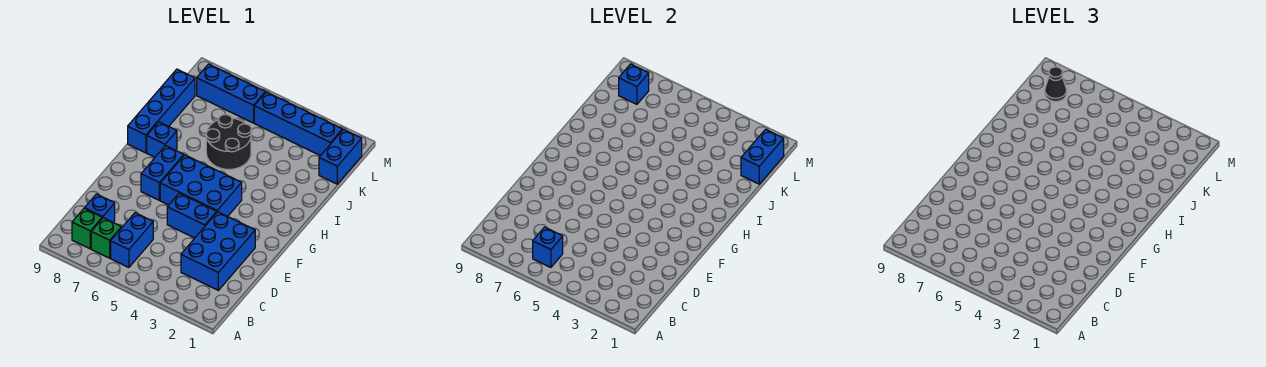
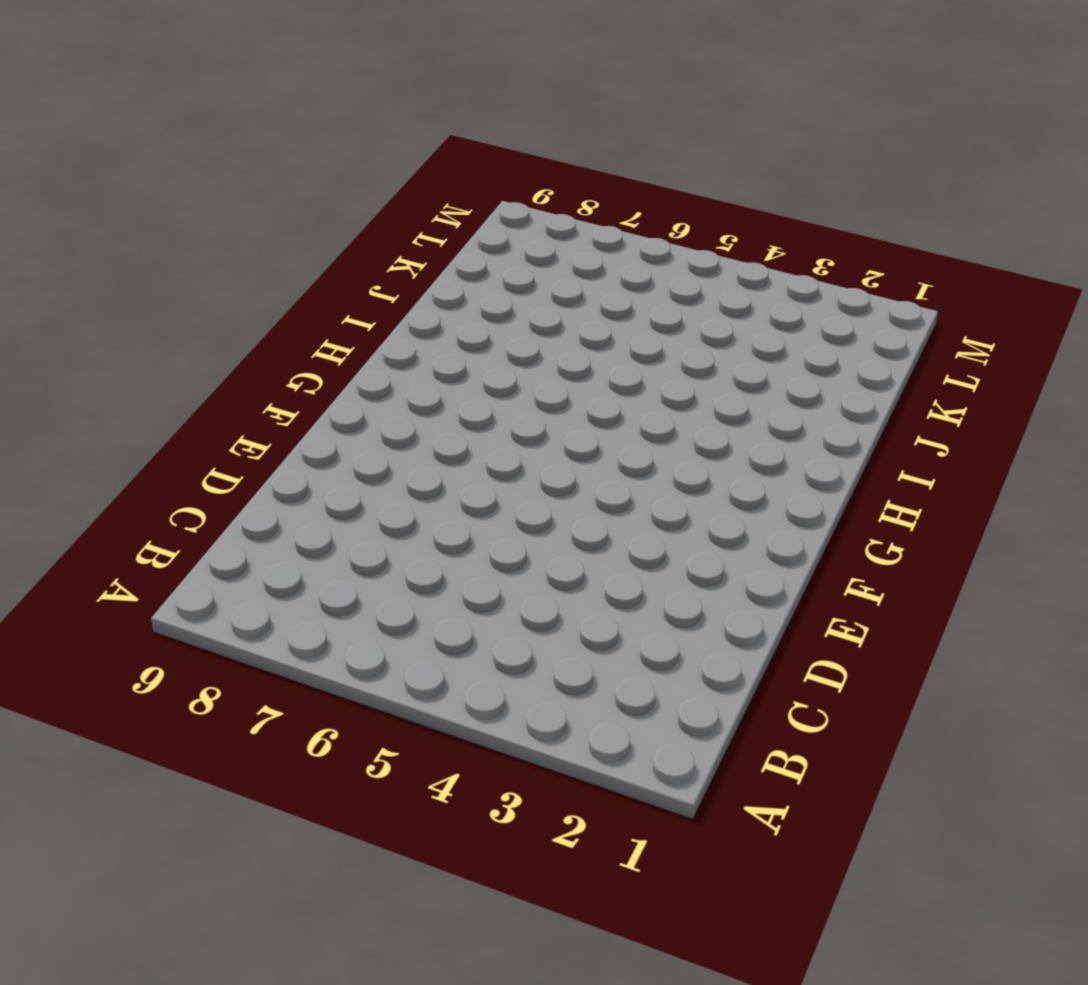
none -> blue brick B6:C6 level 1
none -> green brick B7 level 1
none -> green brick B8 level 1

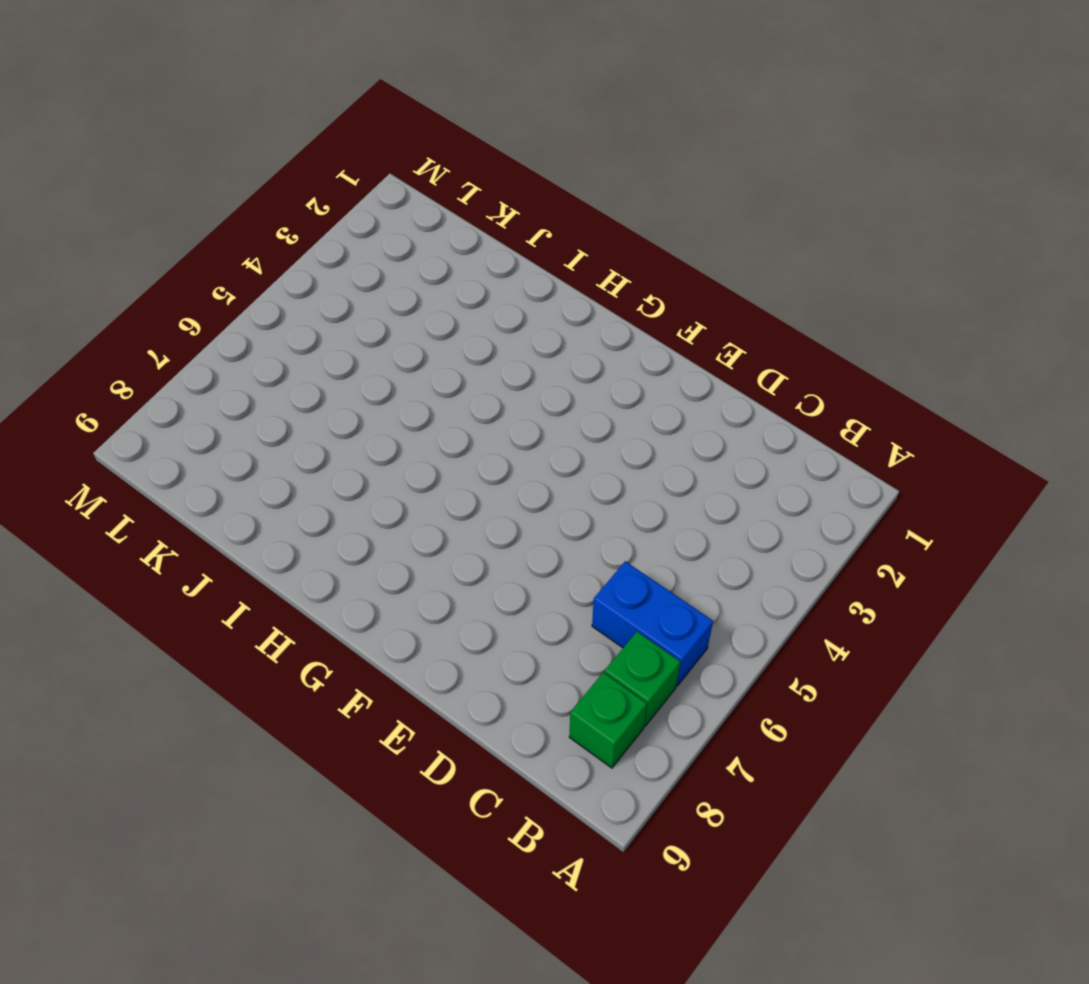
none -> blue brick C2:E3 level 1
none -> blue brick C8 level 1
none -> blue brick E4:E5 level 1

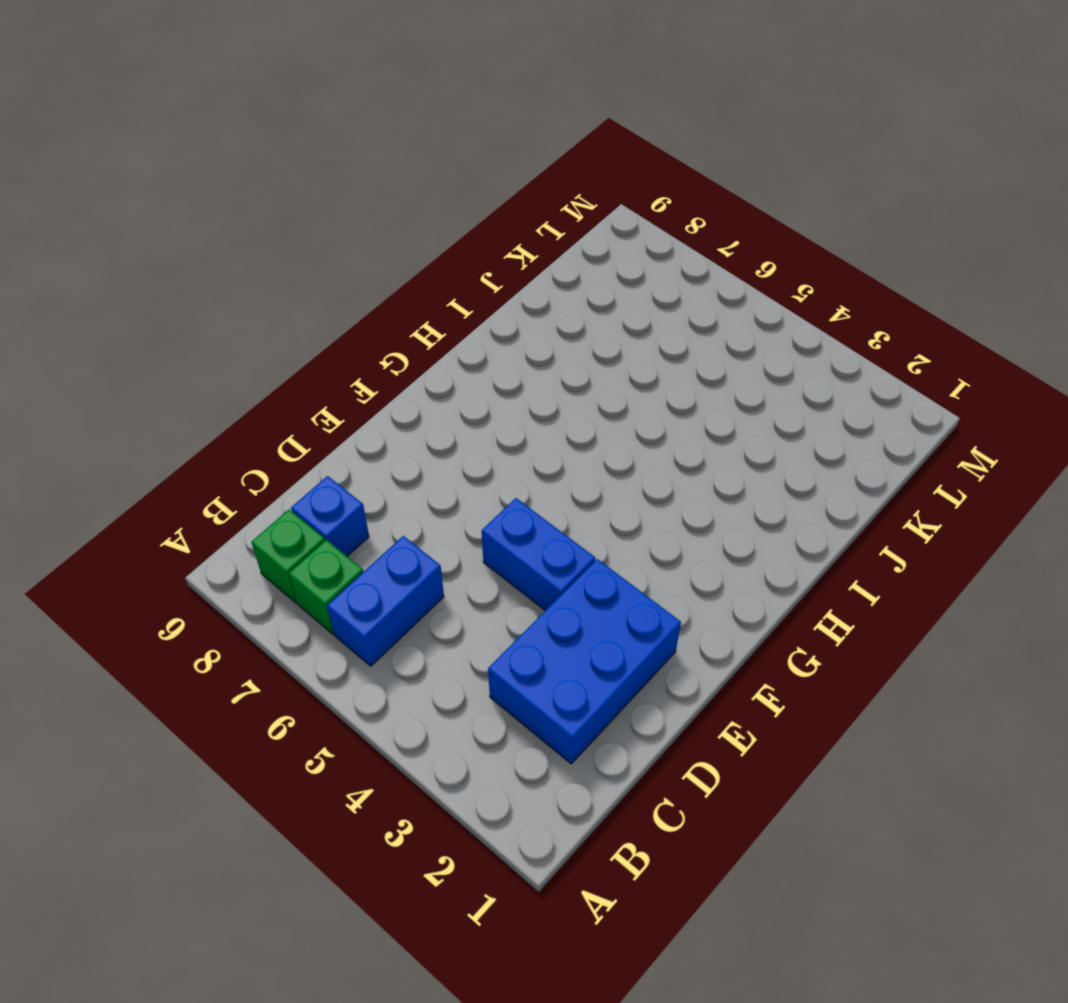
none -> blue brick F4:G6 level 1
none -> blue brick F7:G7 level 1
none -> blue brick H8 level 1

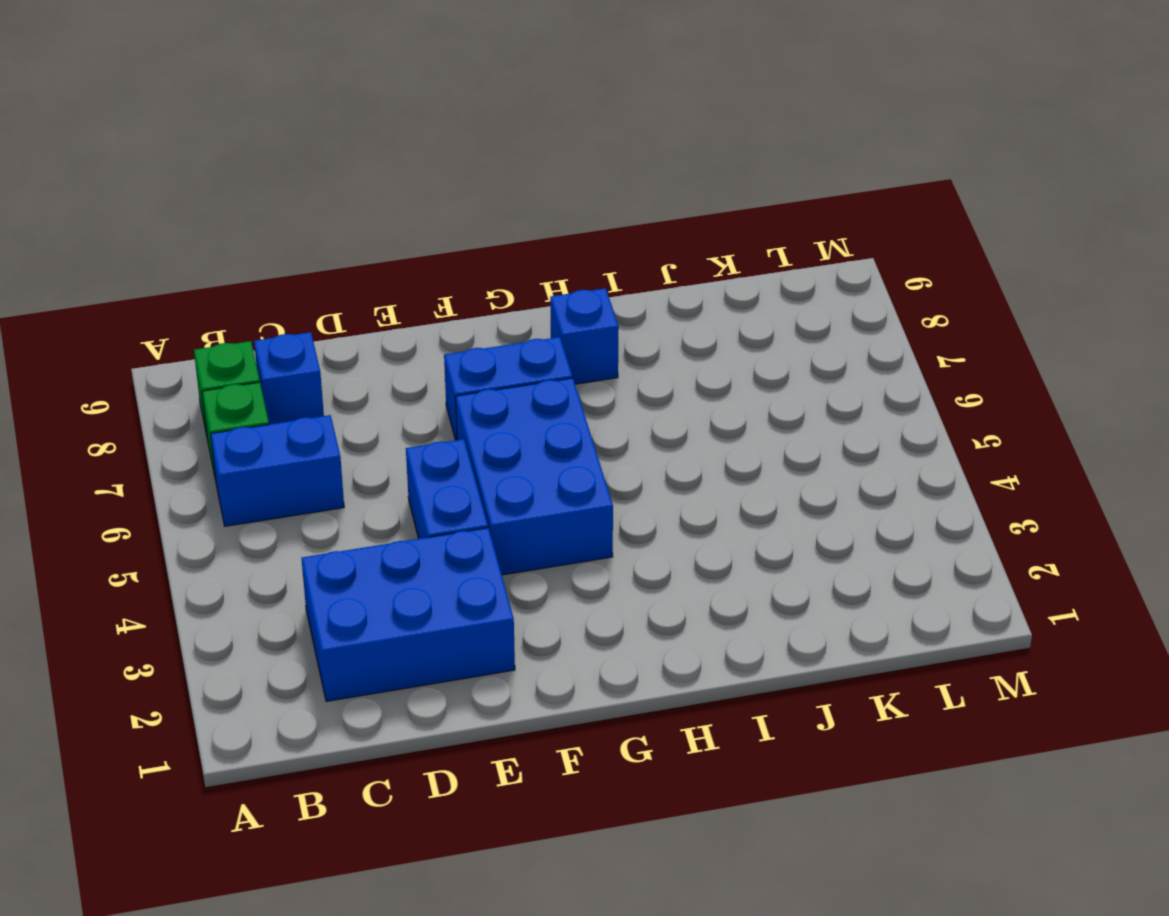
none -> blue brick H9:K9 level 1
none -> black round brick I5:J6 level 1
none -> blue brick K1:L1 level 1

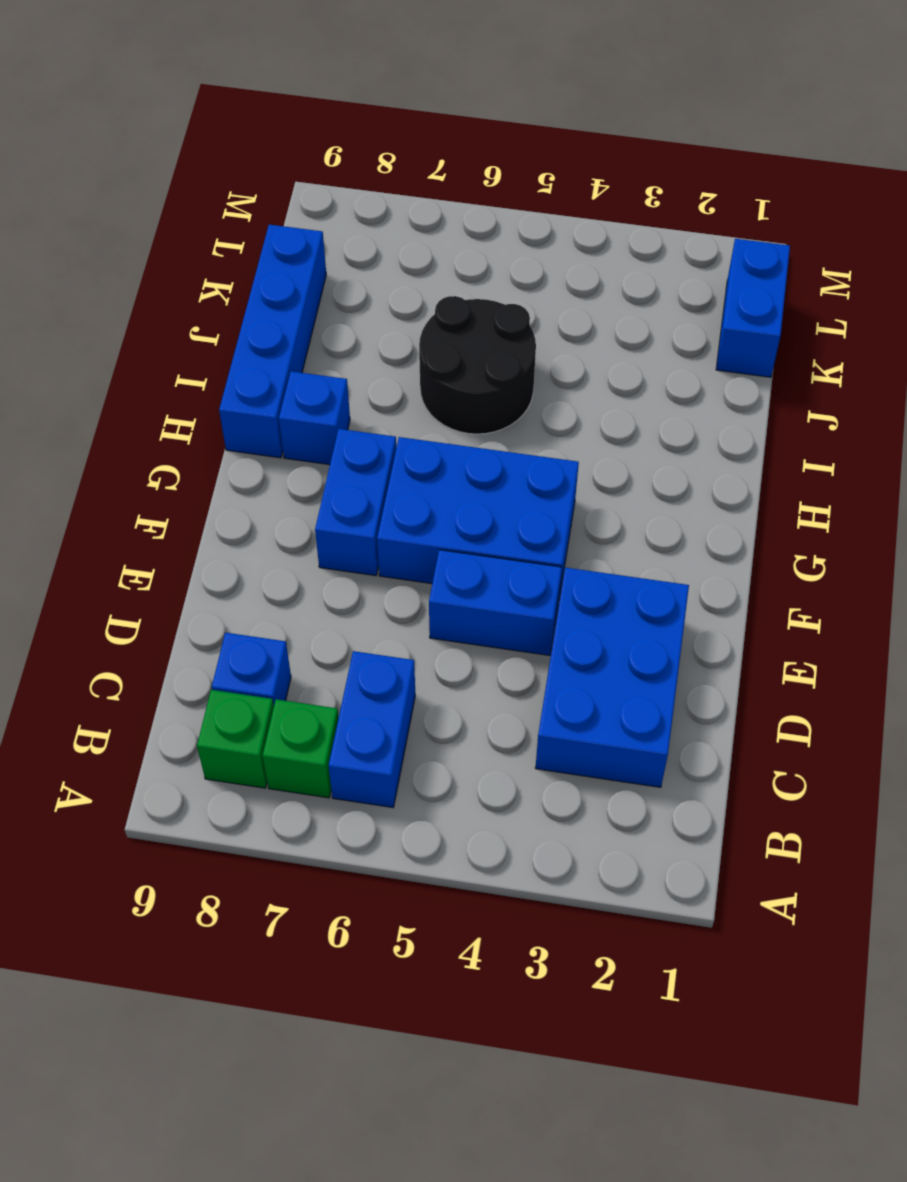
none -> blue brick L2:L5 level 1
none -> blue brick L6:L8 level 1
none -> blue brick B6 level 2

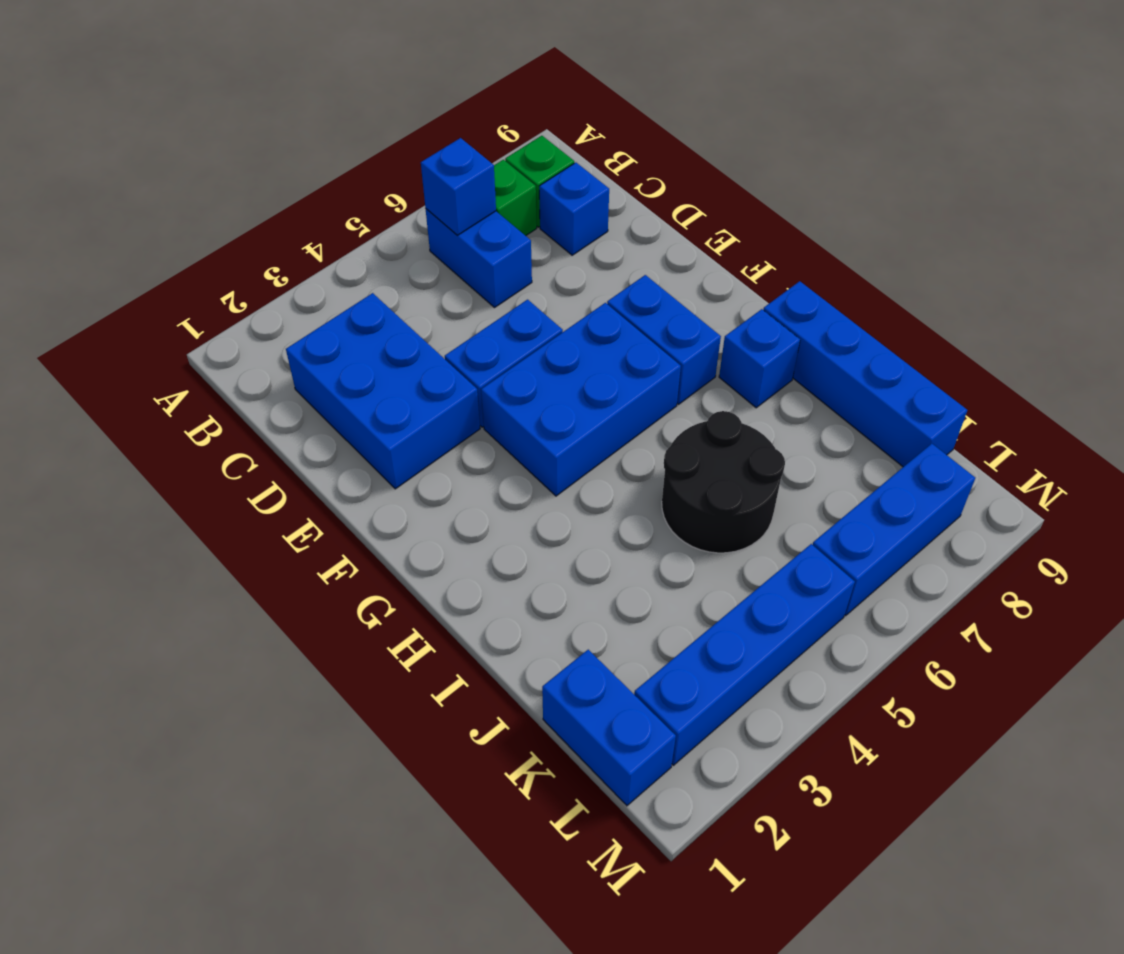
none -> blue brick K1:L1 level 2
none -> blue brick L8 level 2
none -> black cone L8 level 3

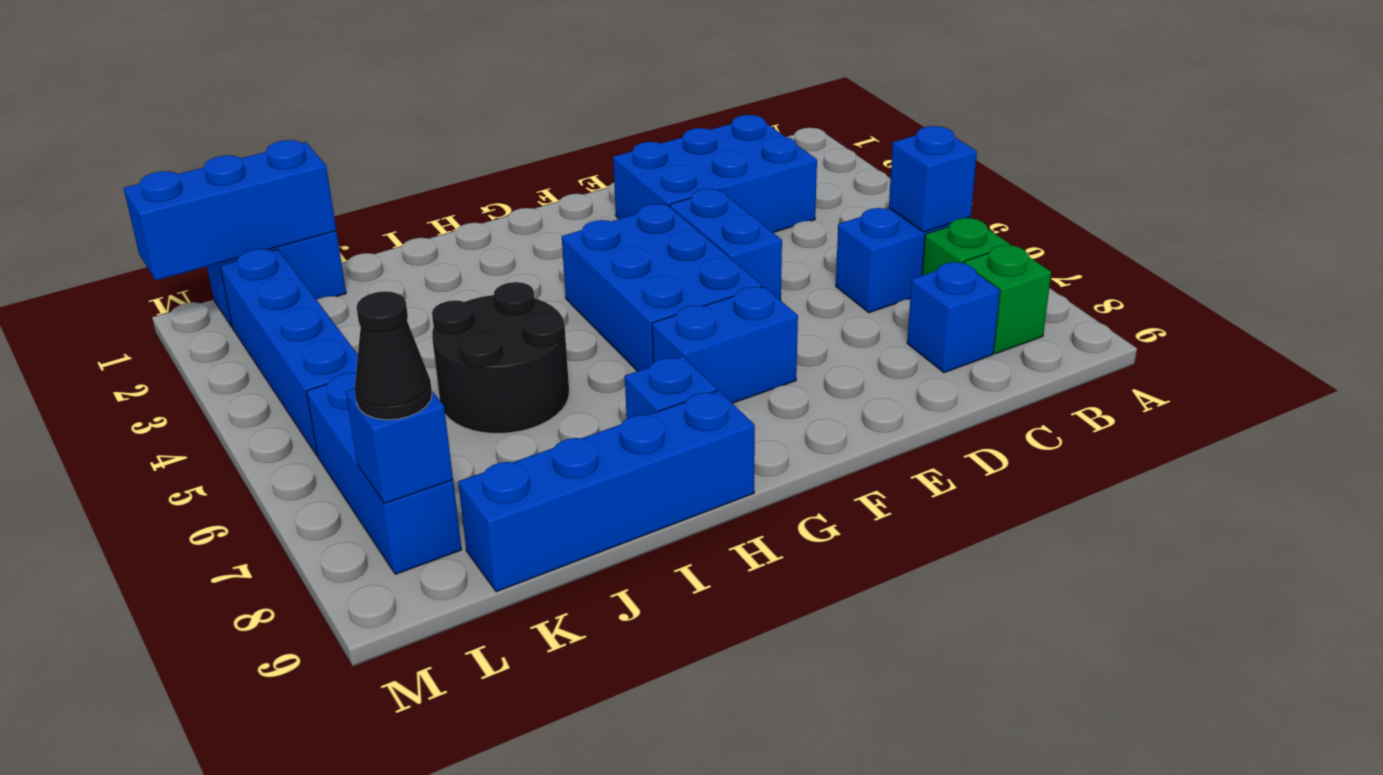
blue brick K1:M1 level 2 -> blue brick K1:L1 level 2

